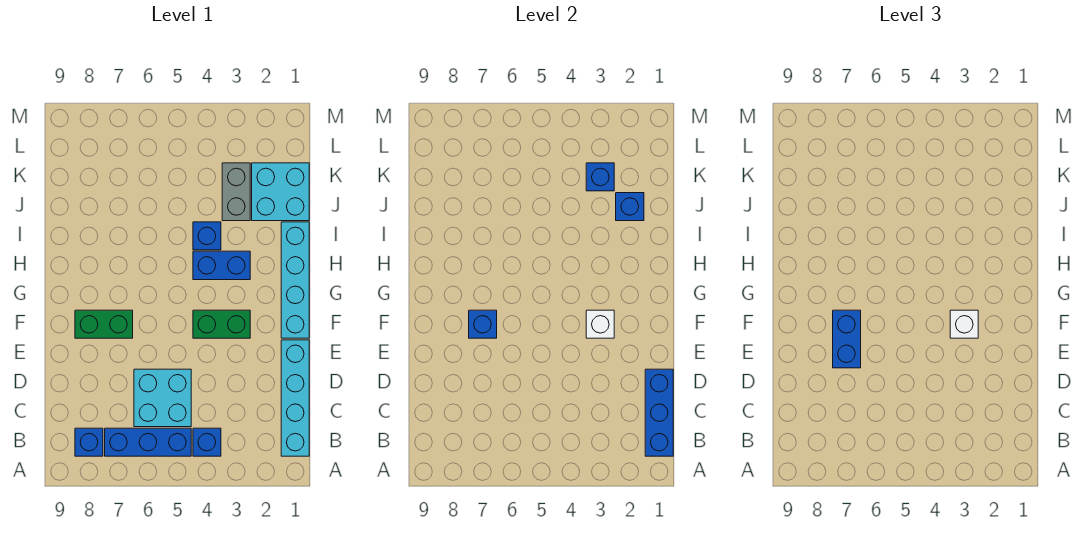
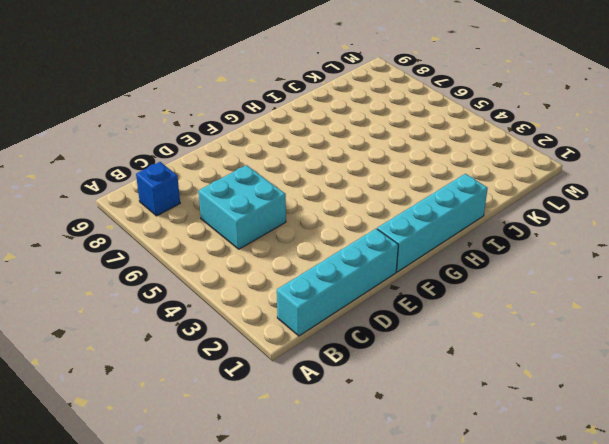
none -> blue brick B4 level 1
none -> blue brick B5:B7 level 1
none -> green brick F3:F4 level 1

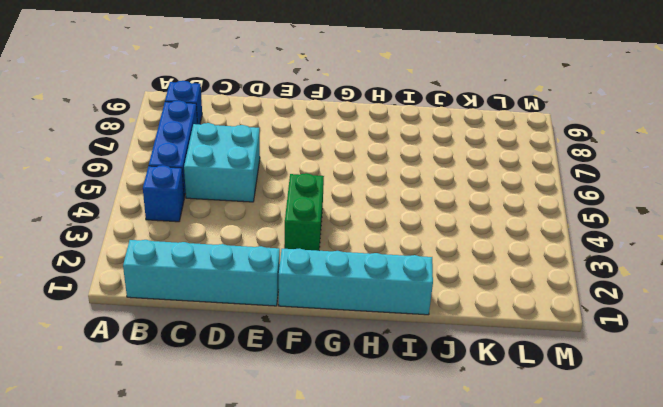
none -> green brick F7:F8 level 1
none -> blue brick H3:H4 level 1
none -> blue brick I4 level 1

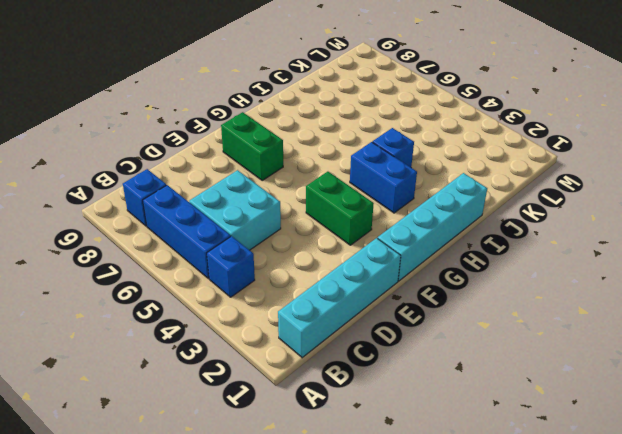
none -> cyan brick J1:K2 level 1
none -> grey brick J3:K3 level 1
none -> blue brick B1:D1 level 2

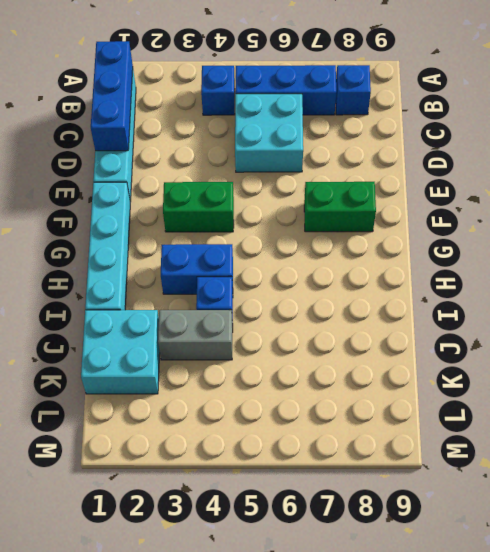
grey brick J3:J4 level 1 -> grey brick J3:K3 level 1
none -> white brick F3 level 2
none -> blue brick F7 level 2
none -> blue brick J2 level 2

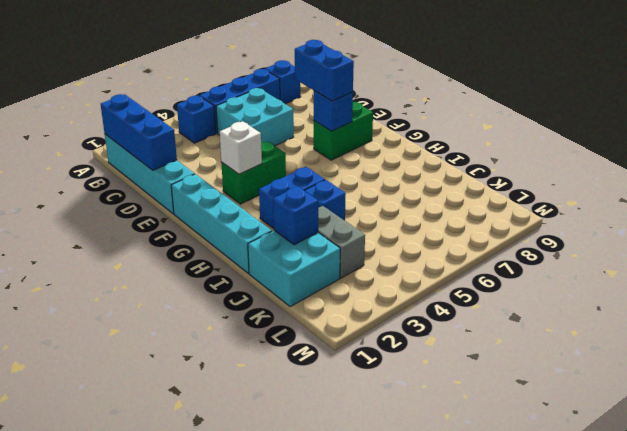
none -> blue brick K3 level 2
none -> white brick F3 level 3

